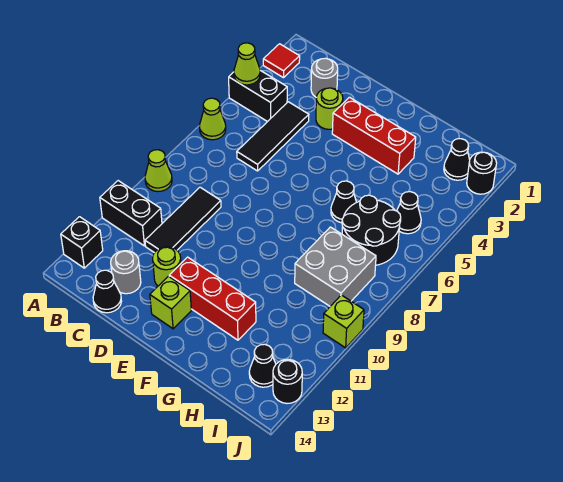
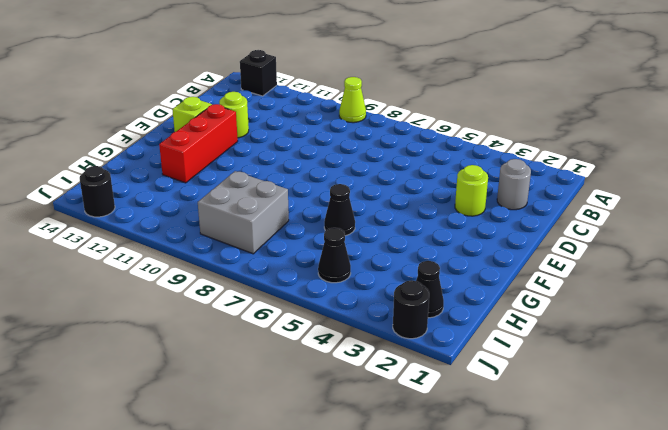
none -> red tile A2 level 1
none -> black brick A4:B4 level 1
none -> lime cone A6 level 1

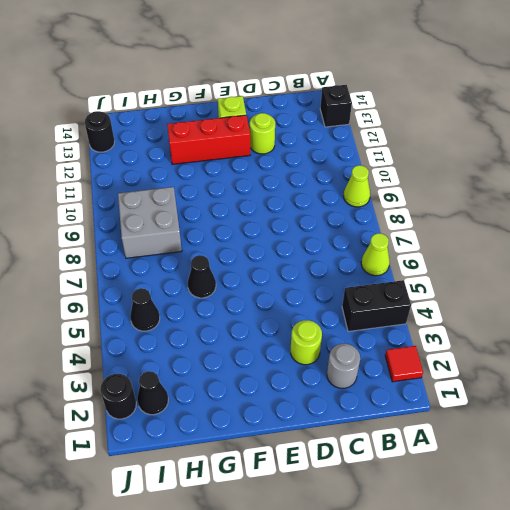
none -> black brick A11:B11 level 1
none -> black tile C4:C6 level 1
none -> black tile C9:C11 level 1

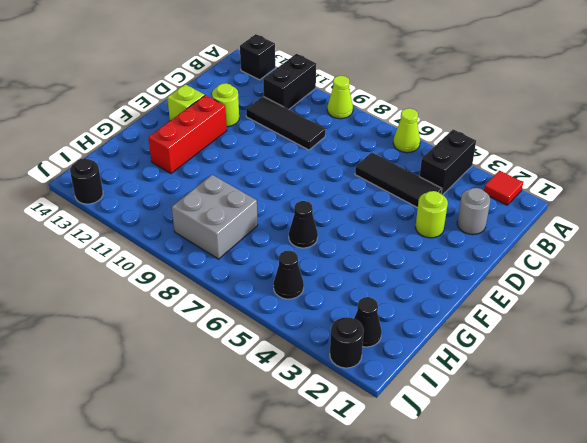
none -> grey round brick C13 level 1
none -> black cone C14 level 1
none -> red brick E3:G3 level 1

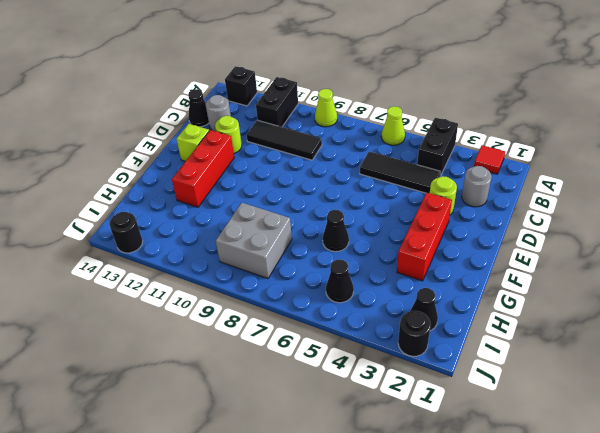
none -> black round brick H6:I7 level 1
none -> black cone I13 level 1
none -> lime brick J10 level 1

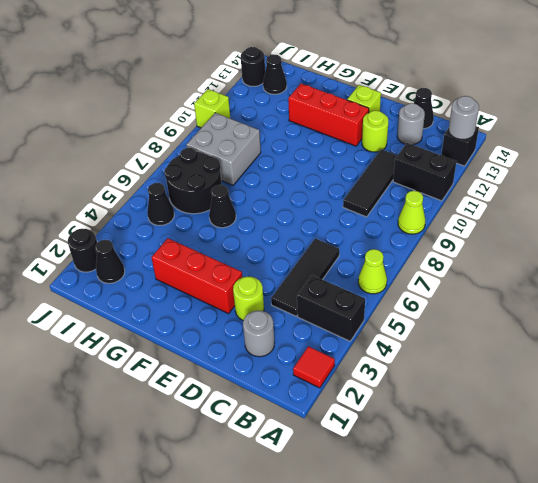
grey round brick A13 level 2 -> none
none -> lime cone A4 level 2

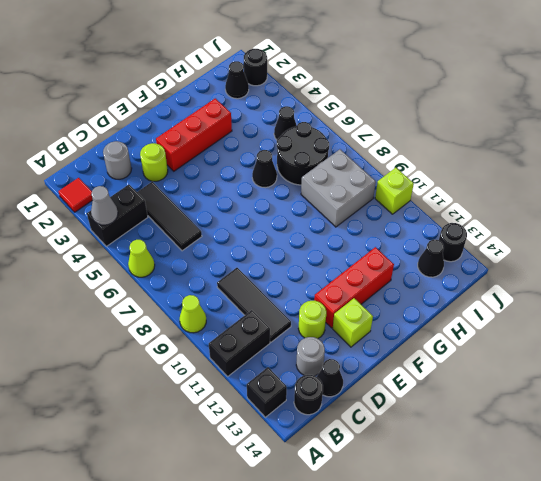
grey cone A4 level 2 -> lime cone A4 level 2
black round brick B14 level 1 -> none

